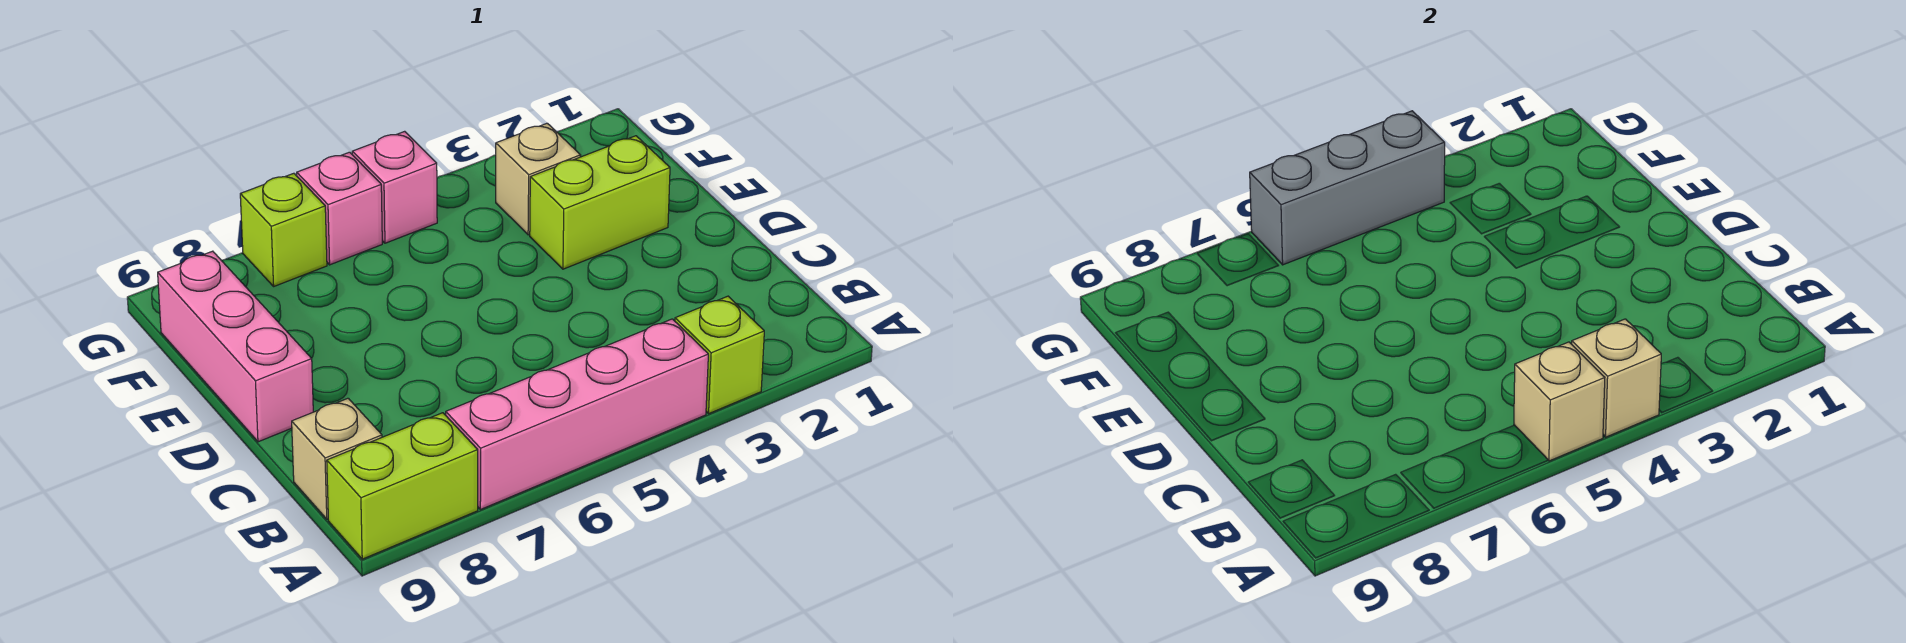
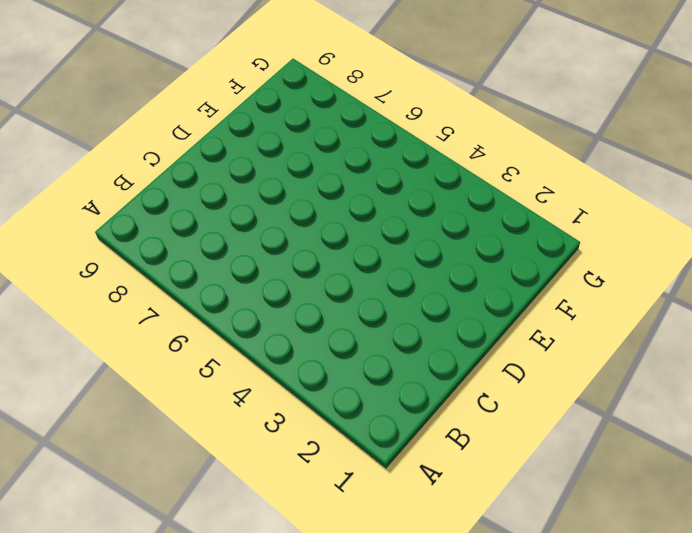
none -> lime brick A3 level 1
none -> pink brick A4:A7 level 1
none -> lime brick A8:A9 level 1

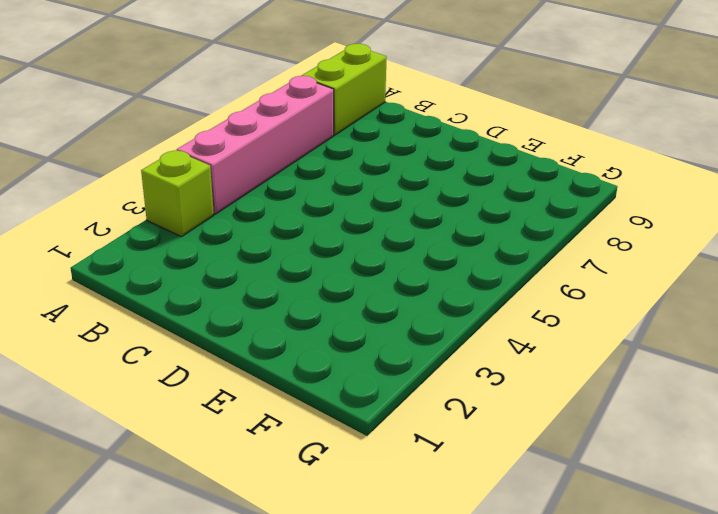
none -> tan brick B9 level 1
none -> pink brick D9:F9 level 1
none -> lime brick E2:E3 level 1

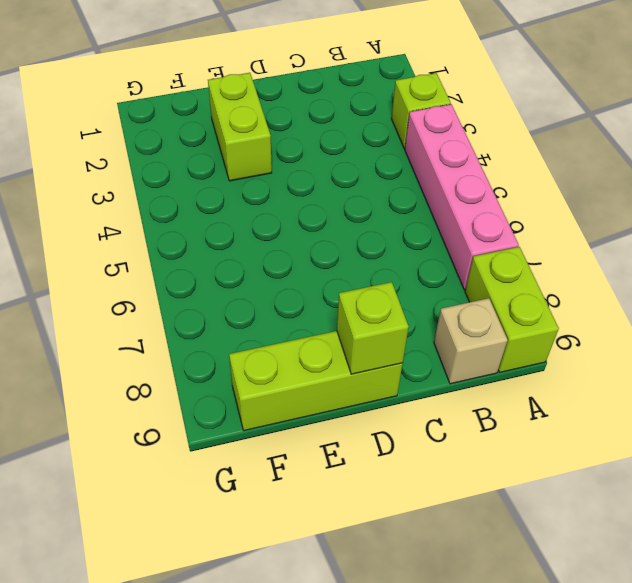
lime brick D9:F9 level 1 -> pink brick D9:F9 level 1
lime brick D9 level 2 -> lime brick G7 level 1
none -> tan brick F3 level 1
none -> pink brick G5 level 1
none -> pink brick G6 level 1

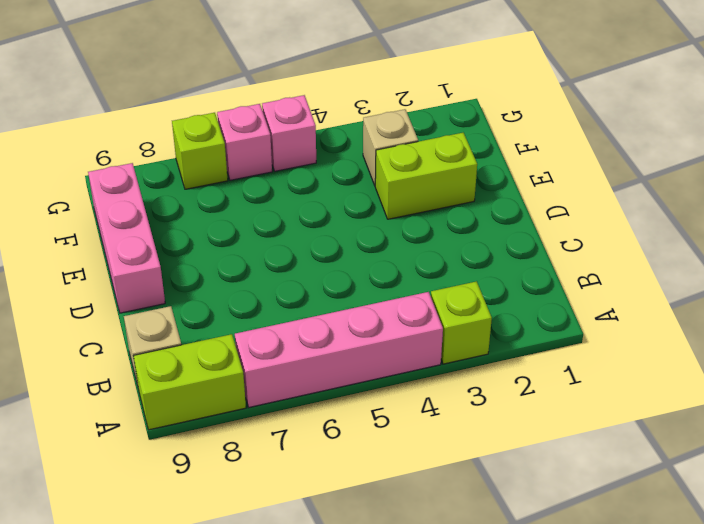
none -> tan brick A4 level 2
none -> tan brick A5 level 2
none -> grey brick G4:G6 level 2

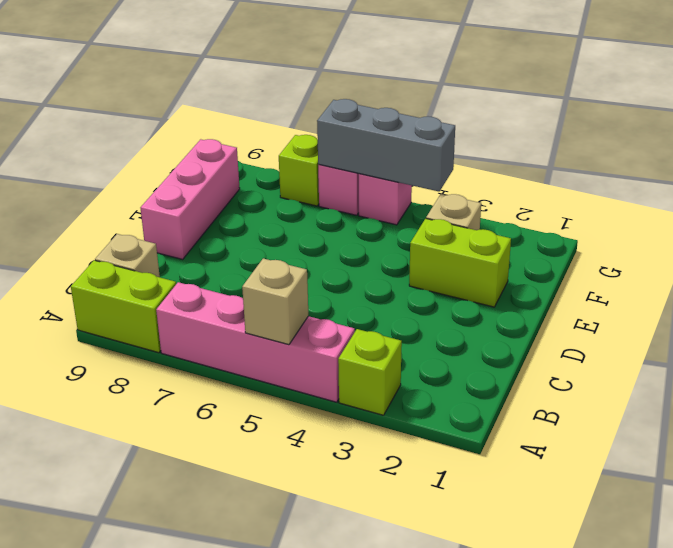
none -> tan brick A4 level 2

